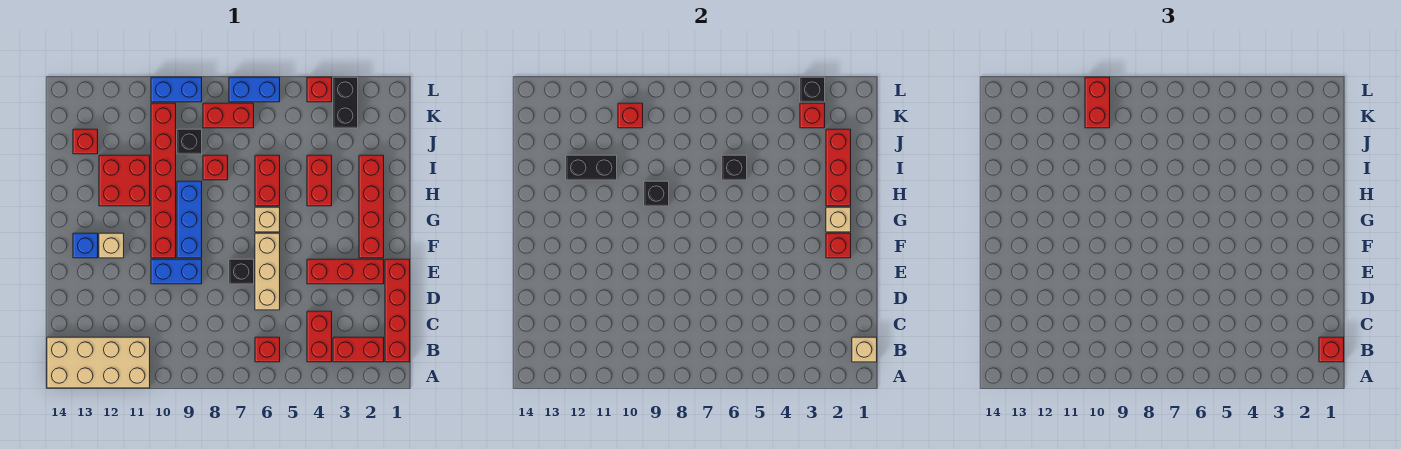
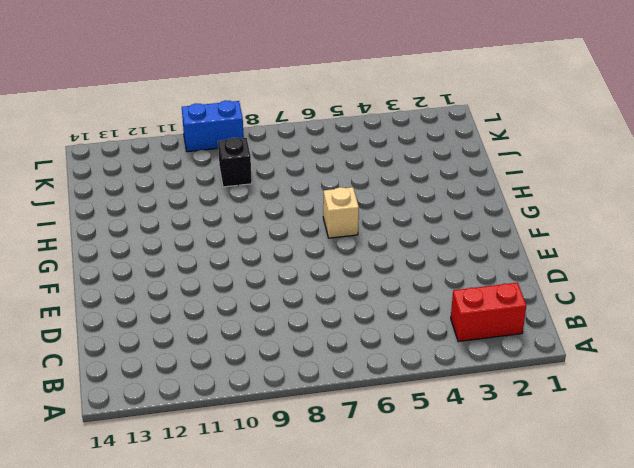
none -> tan brick A11:B14 level 1
none -> red brick B1:E1 level 1
none -> red brick B4:C4 level 1
none -> red brick B6 level 1

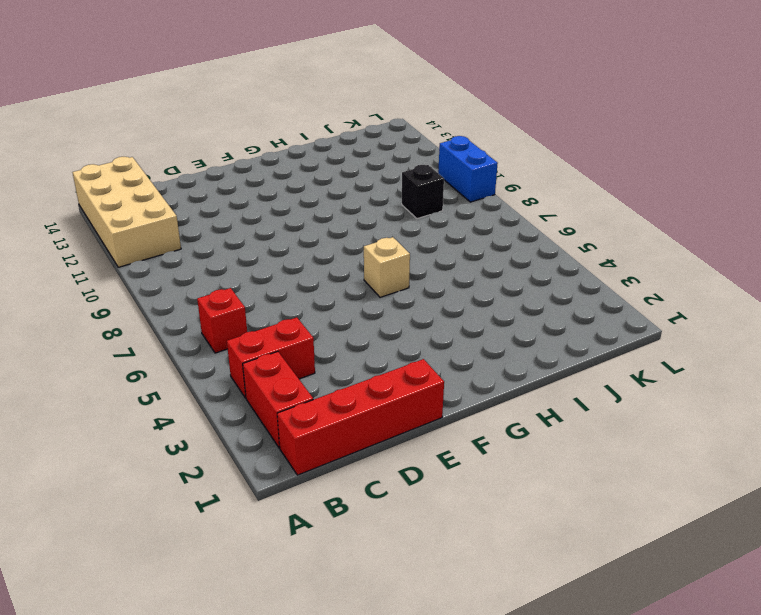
none -> tan brick D6:F6 level 1
none -> red brick E2:E4 level 1
none -> black brick E7 level 1
none -> blue brick E9:E10 level 1

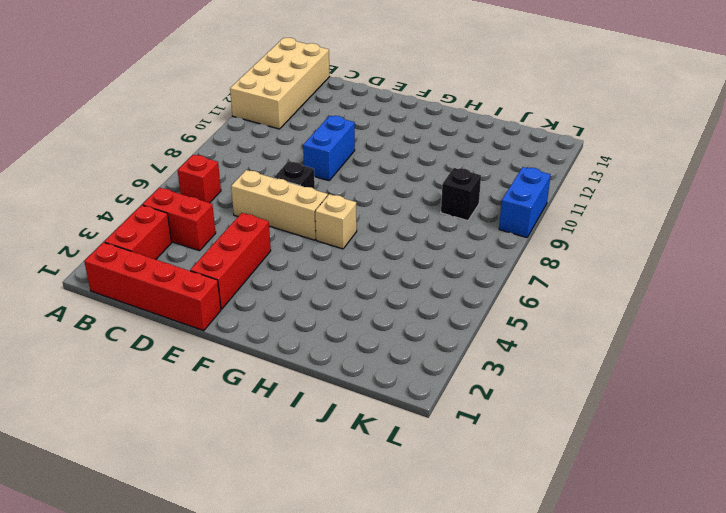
none -> red brick F2:I2 level 1
none -> blue brick F9:H9 level 1
none -> red brick F10:K10 level 1
none -> tan brick F12 level 1

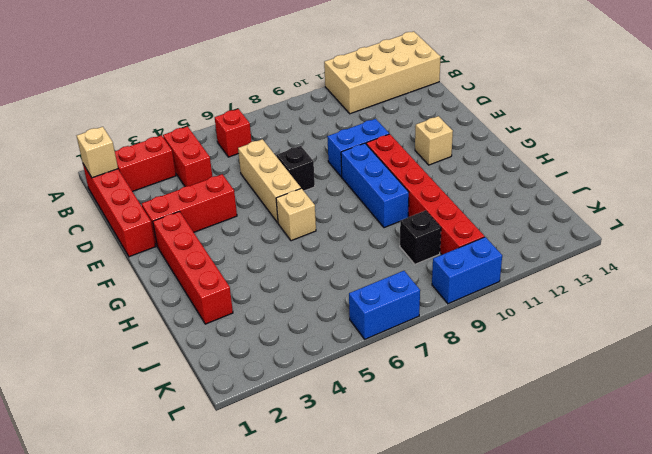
none -> blue brick F13 level 1
none -> red brick H4:I4 level 1
none -> red brick H6:I6 level 1
none -> red brick H11:I12 level 1

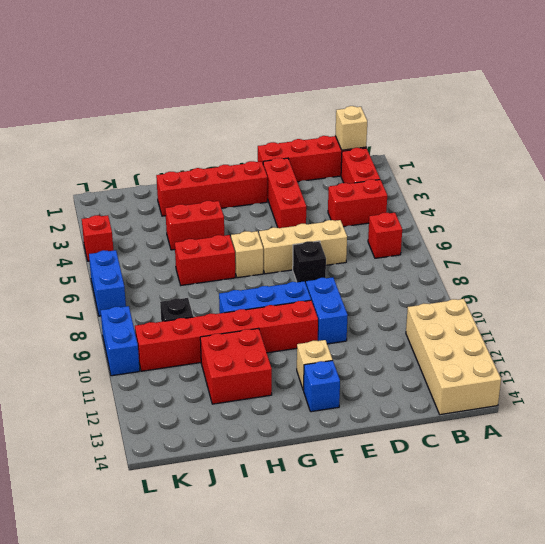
none -> red brick I8 level 1
none -> red brick J13 level 1
none -> black brick K3:L3 level 1
none -> red brick K7:K8 level 1

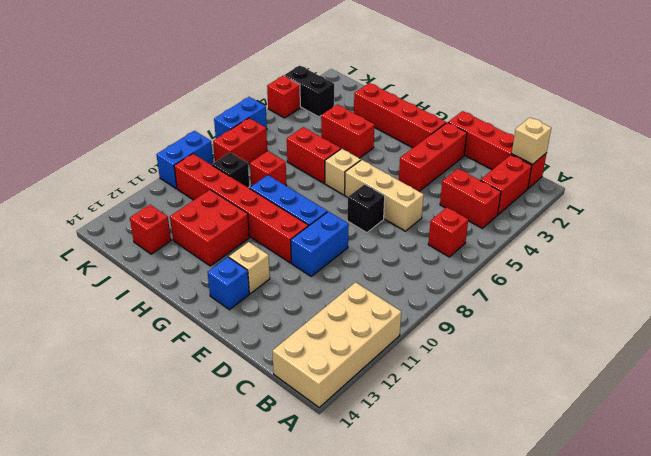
none -> red brick F2 level 2
none -> tan brick G2 level 2
none -> red brick H2:J2 level 2
none -> black brick H9 level 2

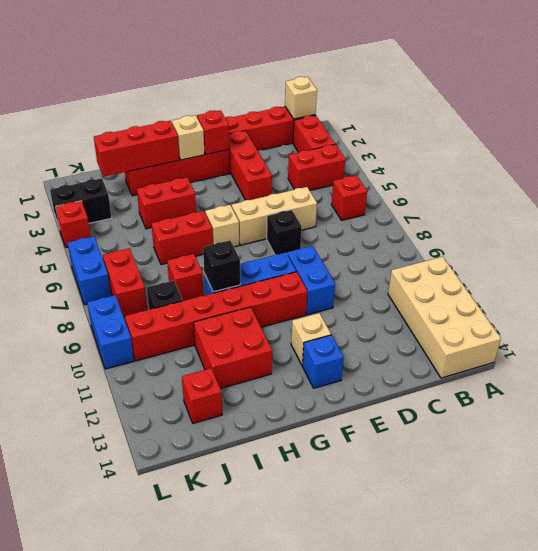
none -> black brick I6 level 2
none -> black brick I11:I12 level 2
none -> red brick K3 level 2
none -> red brick K10 level 2

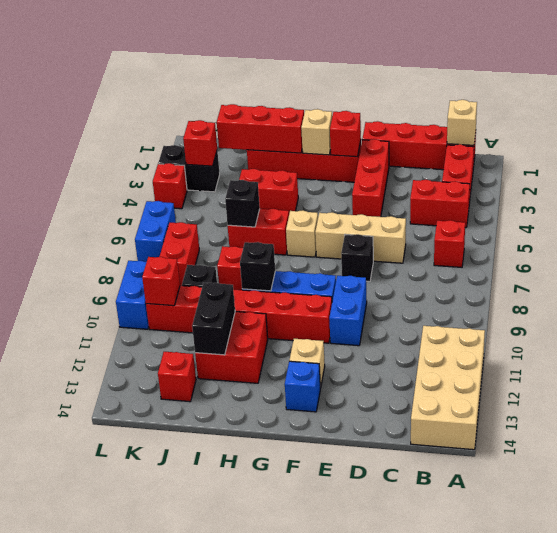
none -> black brick L3 level 2
none -> red brick B1 level 3
none -> red brick K10:L10 level 3

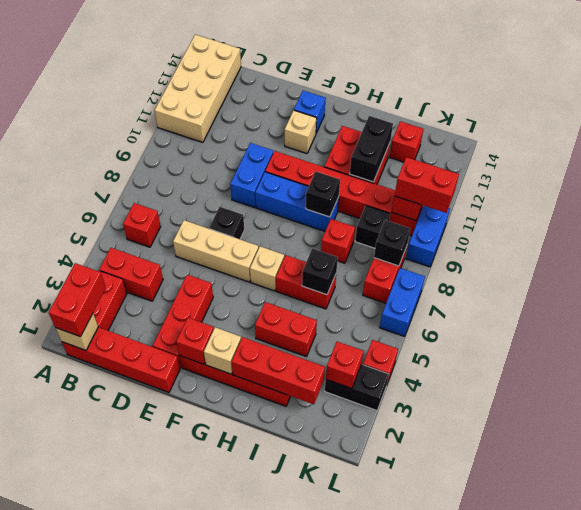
red brick B1:B2 level 3 -> red brick B1 level 3
black brick K8 level 2 -> black brick L3 level 2

